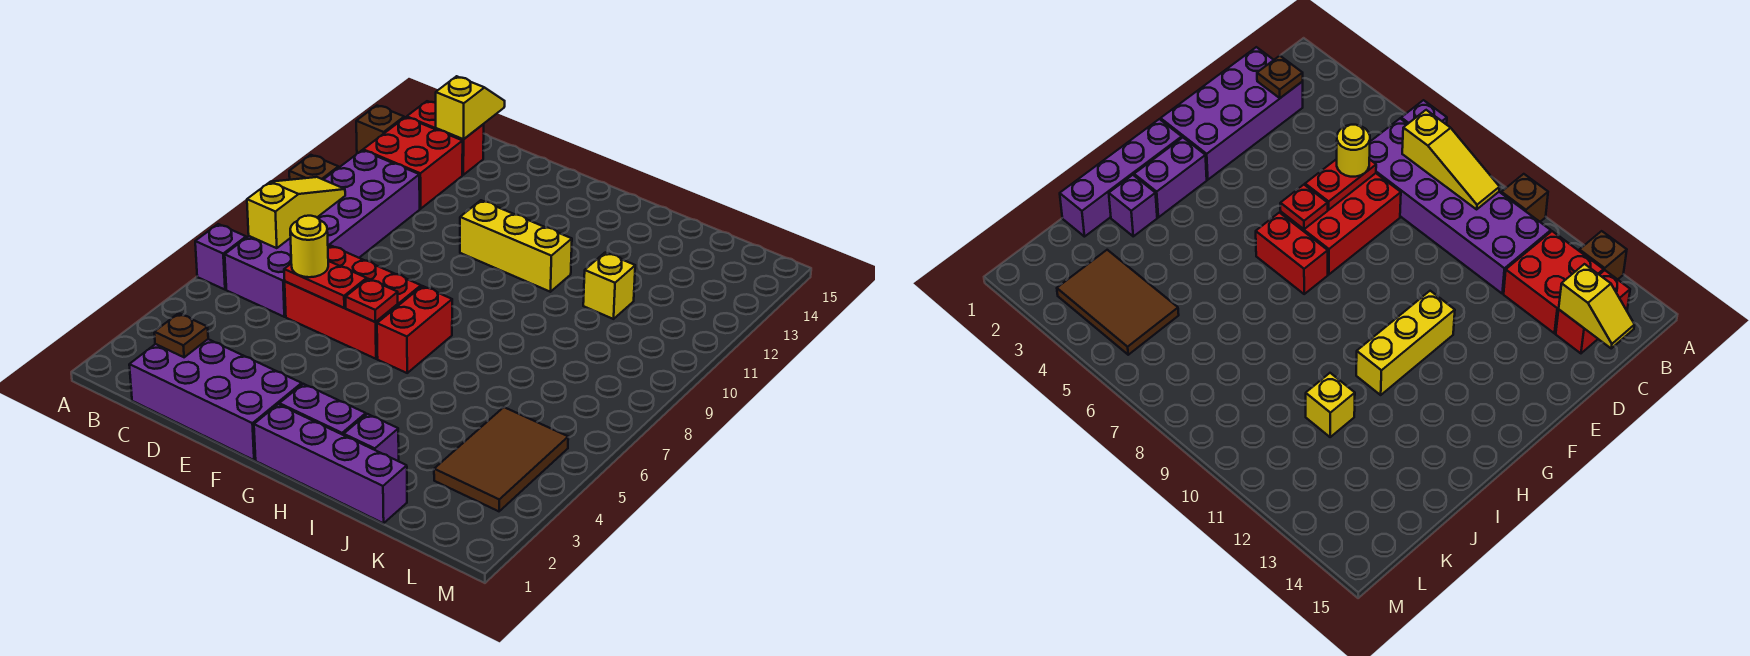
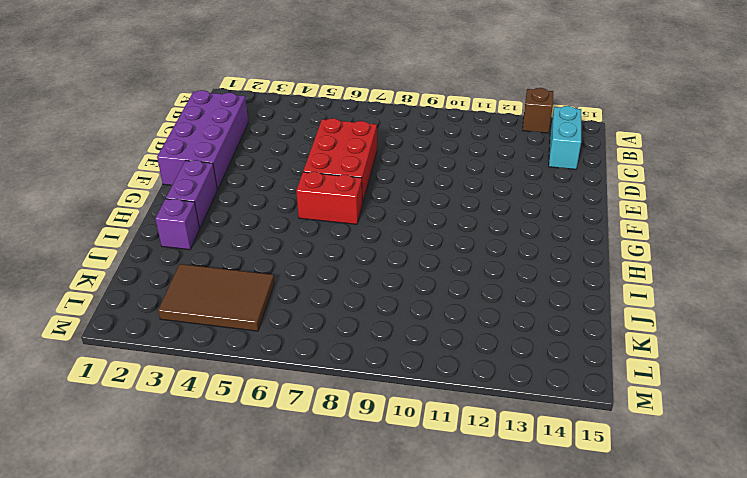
cyan brick B14:C14 level 1 -> red brick B14:C14 level 1
none -> purple brick A6 level 1
none -> brown brick A10 level 1
none -> purple brick B6:C11 level 1

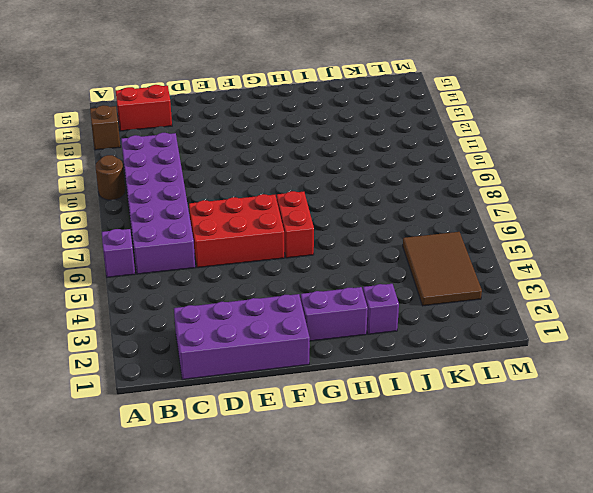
brown round brick A10 level 1 -> brown brick A10 level 1
none -> red brick B12:C13 level 1
none -> yellow brick F11:H11 level 1
none -> purple brick G1:J1 level 1

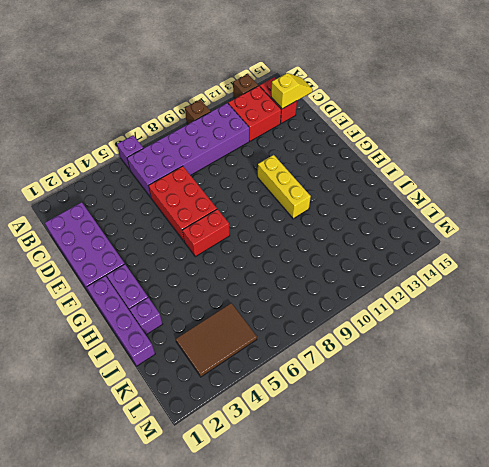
none -> yellow brick J11 level 1
none -> yellow slope B7:B9 level 2 top 7
none -> brown plate C2 level 2

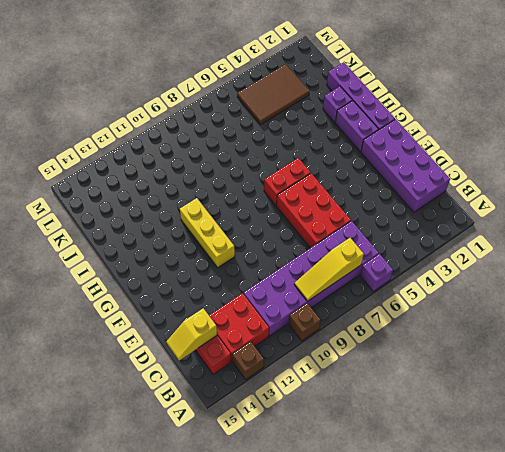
none -> yellow brick J11 level 1
none -> brown plate C2 level 2
none -> red plate D6:E6 level 2

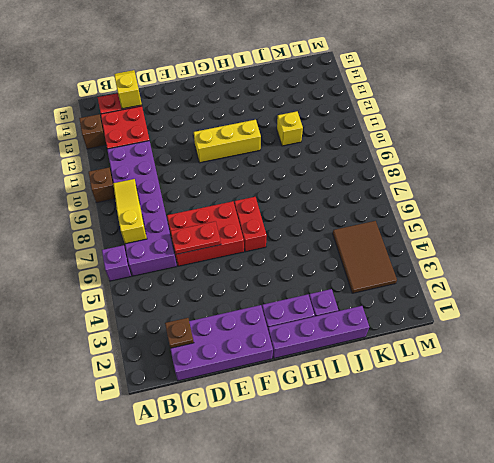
none -> red plate F6 level 2
none -> yellow round brick D6 level 3

